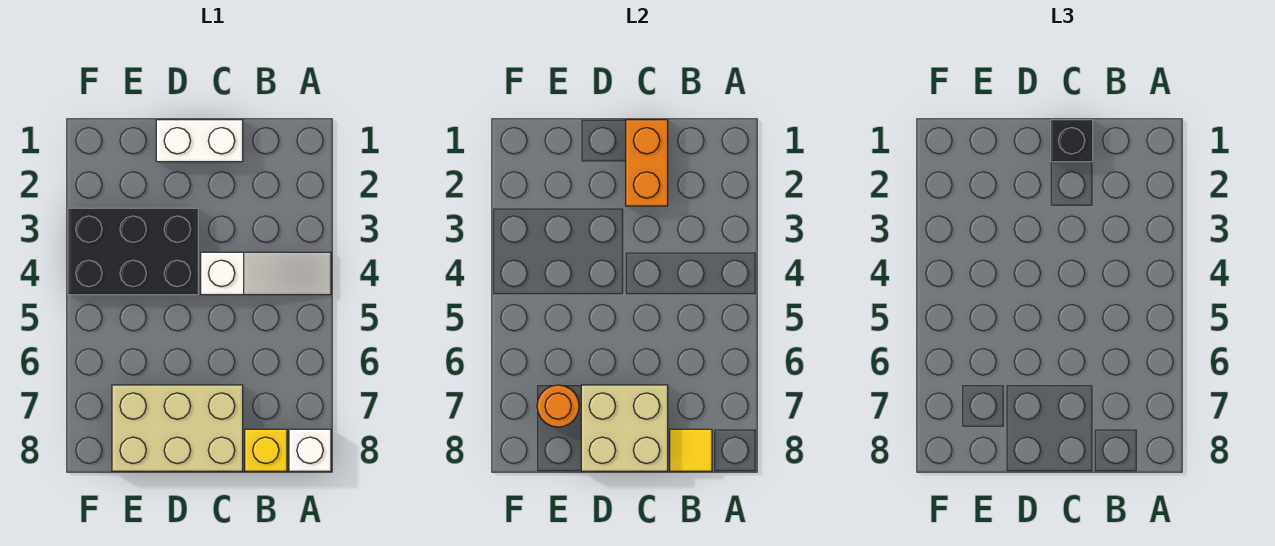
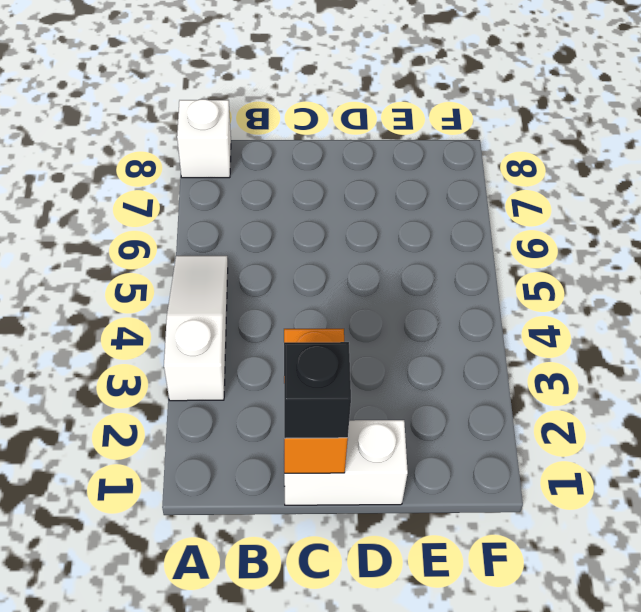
white slope A3:A5 level 1 top 3 -> white slope A4:C4 level 1 top C
none -> yellow brick B8 level 1
none -> tan brick C7:E8 level 1

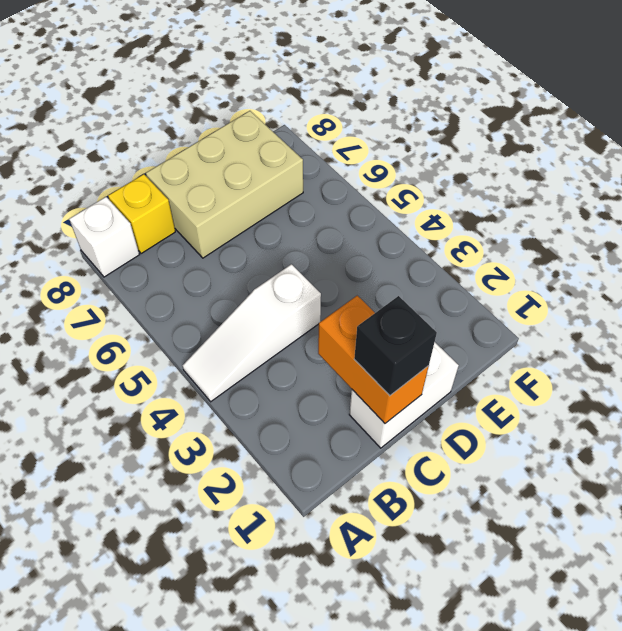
none -> black brick D3:F4 level 1
none -> yellow tile B8 level 2

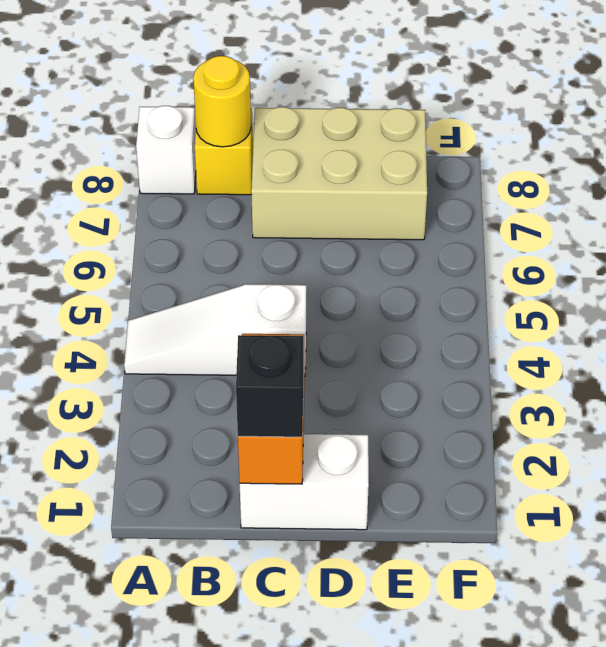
yellow round brick B8 level 2 -> yellow tile B8 level 2
none -> black brick D3:F4 level 1
none -> tan brick C7:D8 level 2

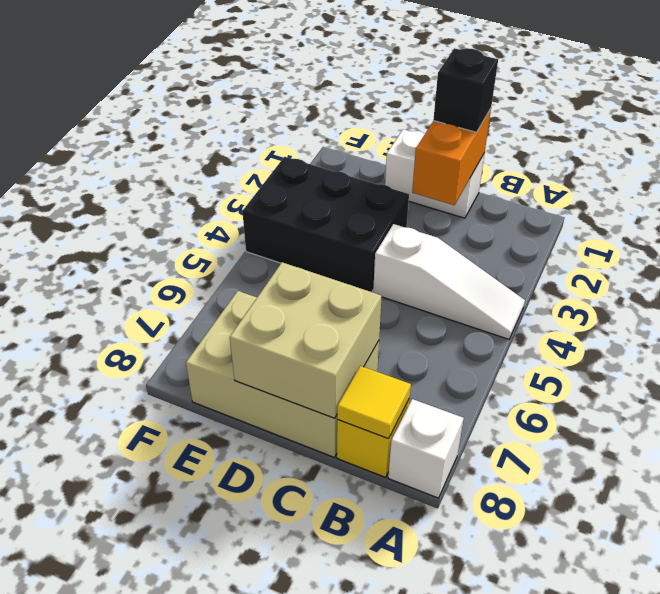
none -> orange round brick E7 level 2

